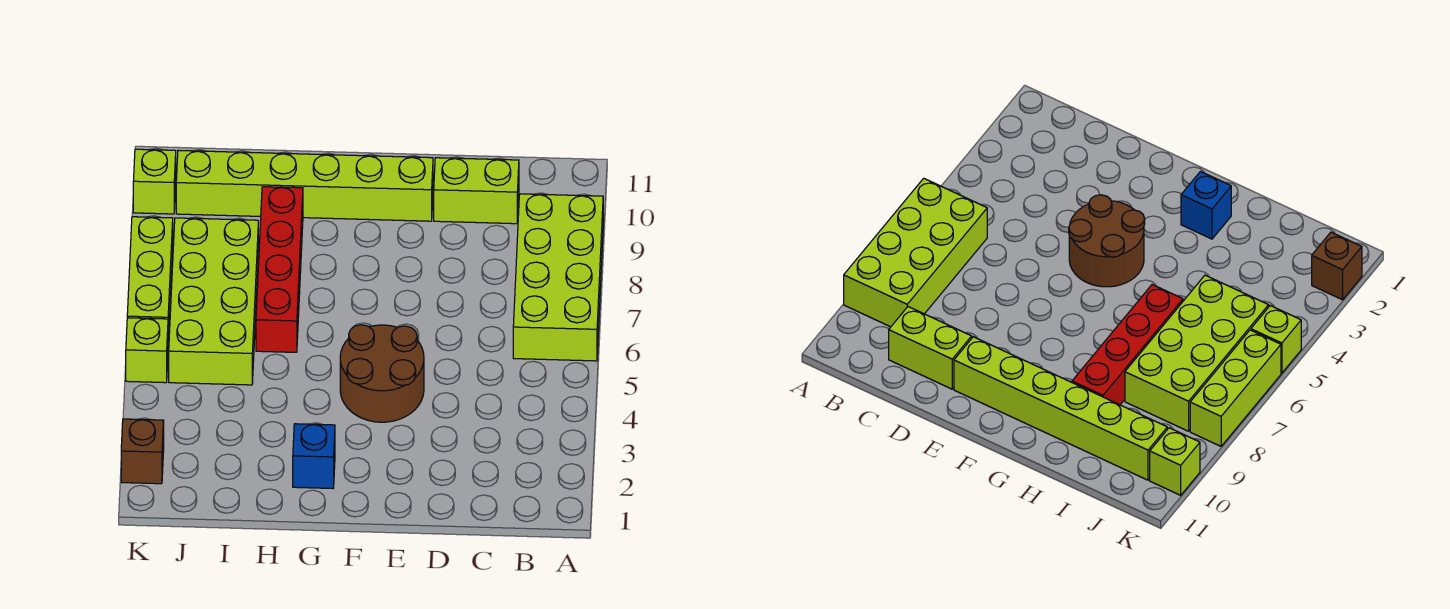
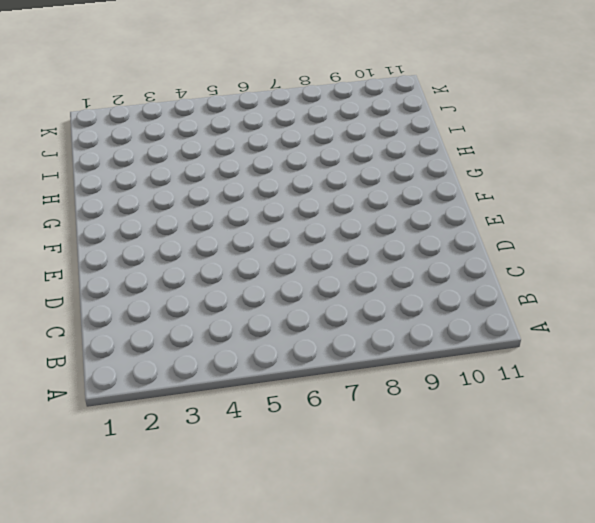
none -> lime brick A6:B9 level 1
none -> lime brick C10:D10 level 1

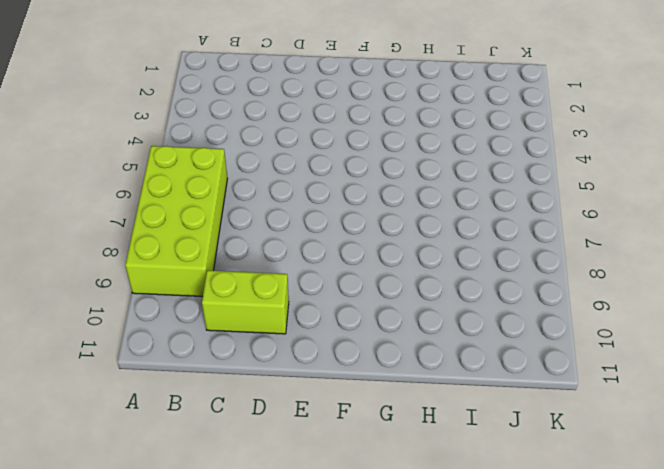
none -> brown round brick E4:F5 level 1
none -> lime brick E10:J10 level 1

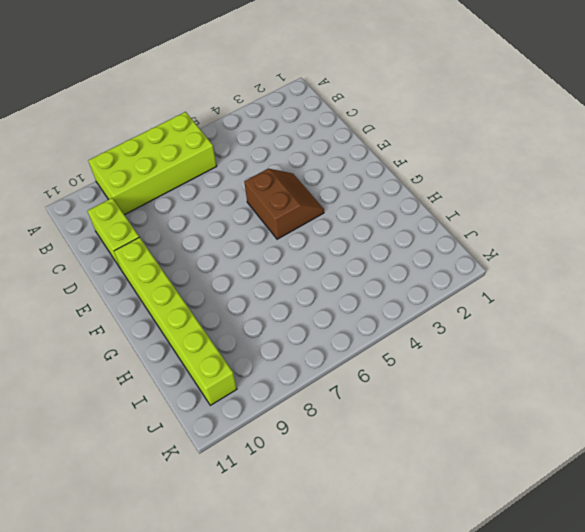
brown slope E4:F5 level 1 top 5 -> brown round brick E4:F5 level 1
none -> blue brick G2 level 1
none -> red brick H6:H9 level 1

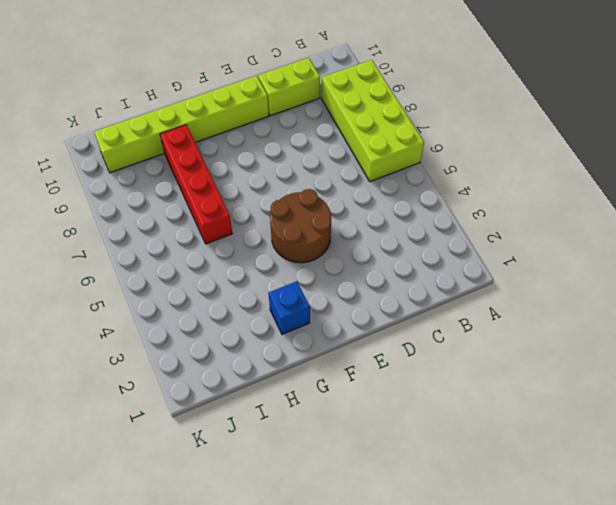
none -> lime brick I5:J8 level 1
none -> brown brick K2 level 1

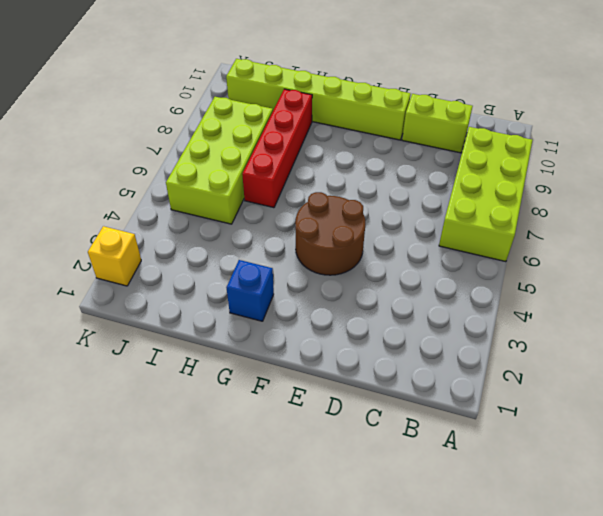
yellow brick K2 level 1 -> brown brick K2 level 1
none -> lime brick K5 level 1
none -> lime brick K6:K8 level 1

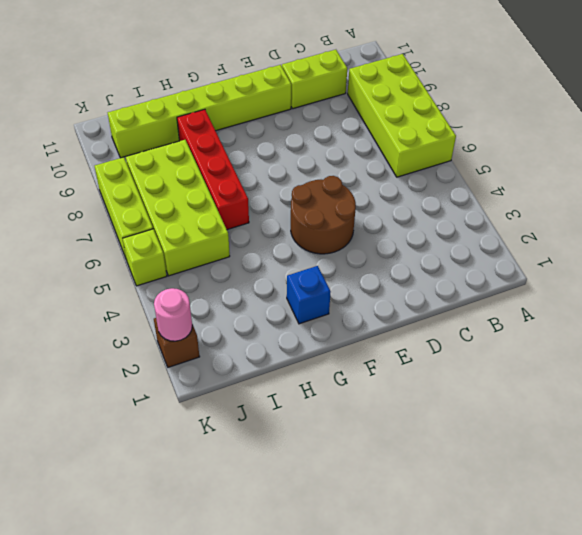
pink round brick K2 level 2 -> none
none -> lime brick K10 level 1

